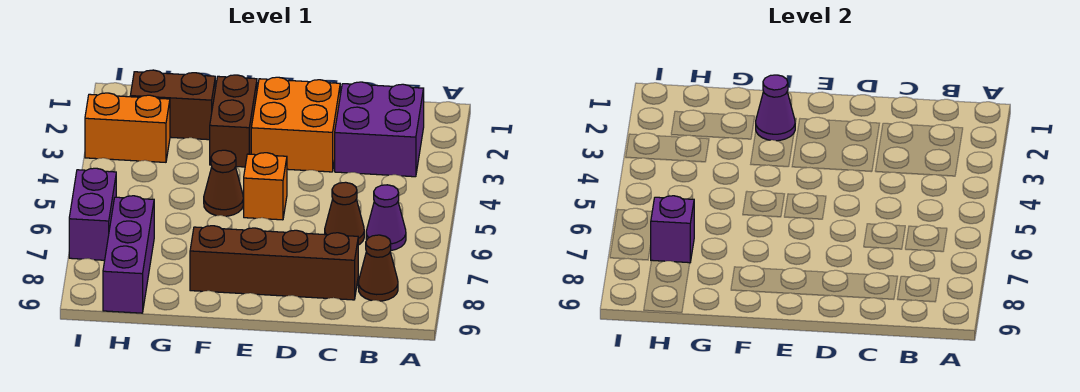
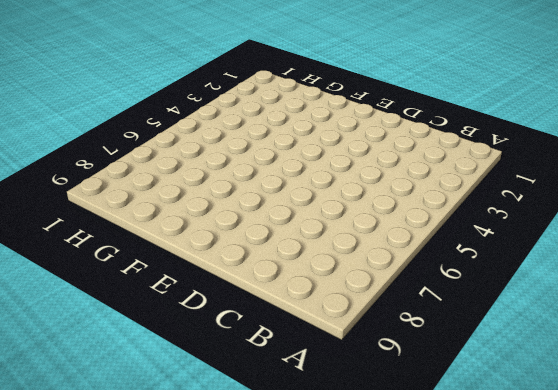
none -> purple brick B2:C3 level 1
none -> purple cone B6 level 1
none -> brown cone B8 level 1

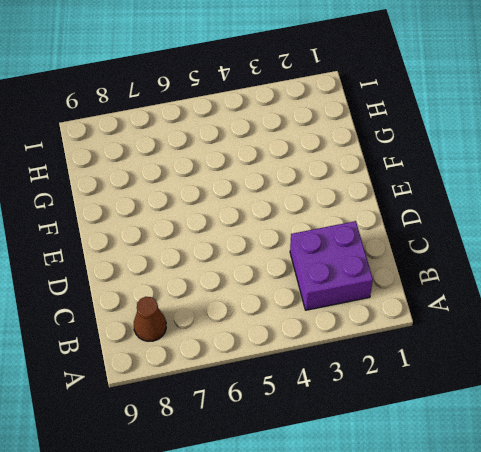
none -> purple cone B6 level 1
none -> brown cone C6 level 1
none -> brown brick C8:F8 level 1

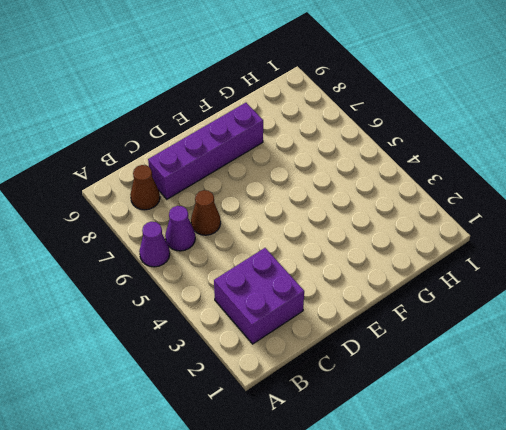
purple cone A6 level 1 -> purple cone F2 level 2
purple brick C8:F8 level 1 -> brown brick C8:F8 level 1
none -> orange brick D2:E3 level 1
none -> orange brick E5 level 1
none -> brown brick F2:F3 level 1

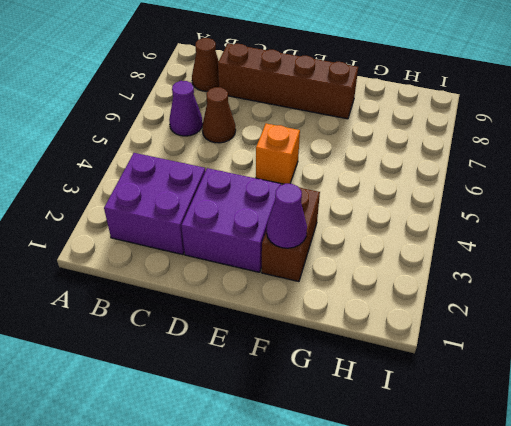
purple brick D2:E3 level 1 -> orange brick D2:E3 level 1
none -> brown cone F5 level 1
none -> brown brick G2:H2 level 1
none -> orange brick H3:I3 level 1

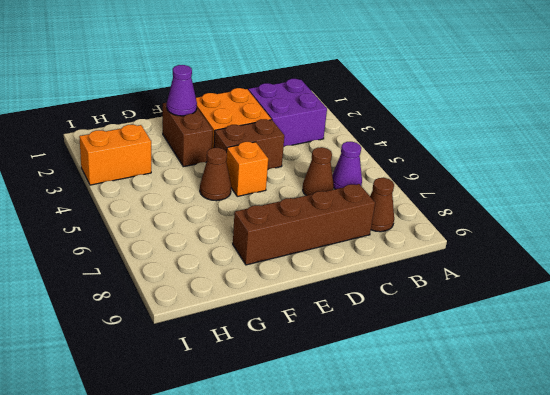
brown brick D4:E4 level 1 -> brown brick G2:H2 level 1
none -> purple brick H7:H9 level 1
none -> purple brick I6:I7 level 1
none -> purple brick H7 level 2

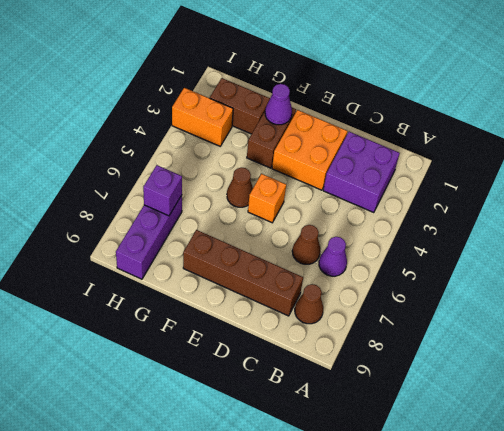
none -> purple brick I6:I7 level 1

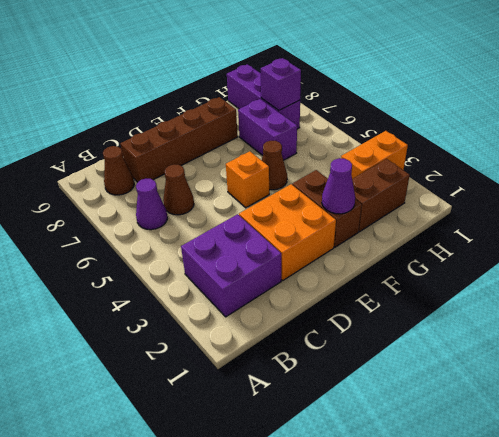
purple brick G6:G7 level 1 -> purple brick I6:I7 level 1

